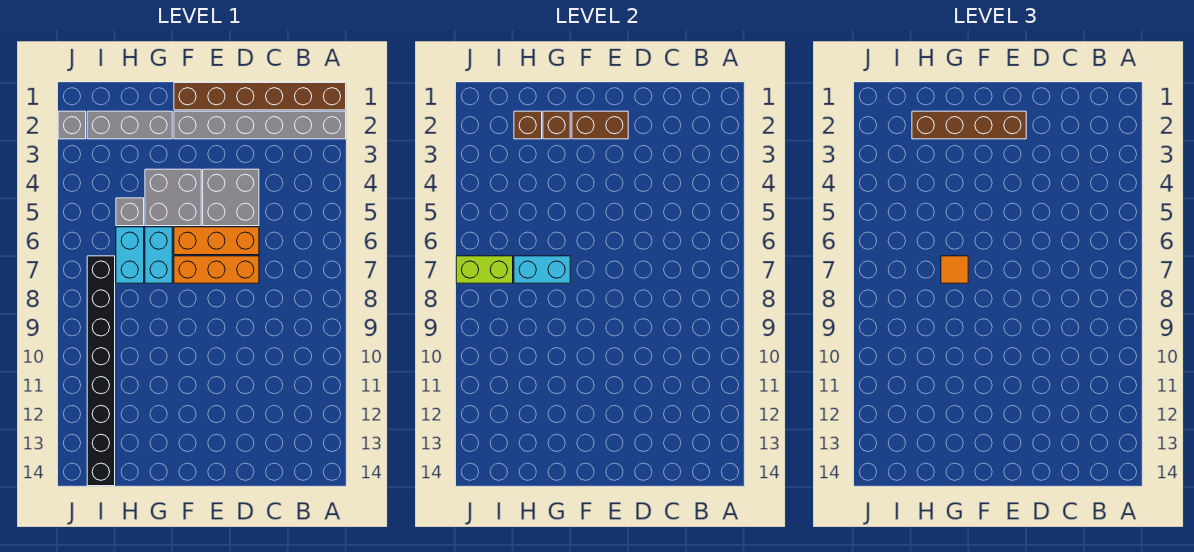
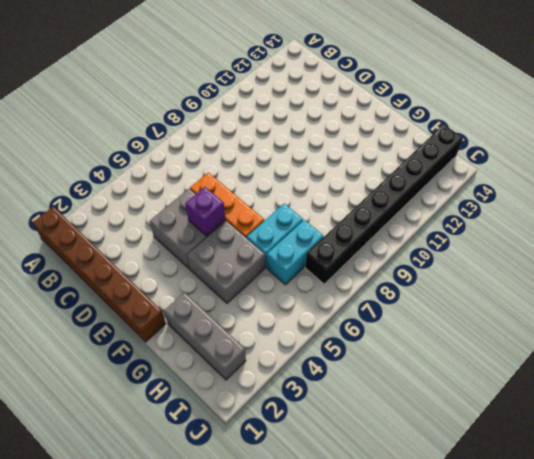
purple brick E5 level 2 -> none
none -> grey brick A2:F2 level 1
none -> orange brick D7:F7 level 1
none -> grey brick H5 level 1

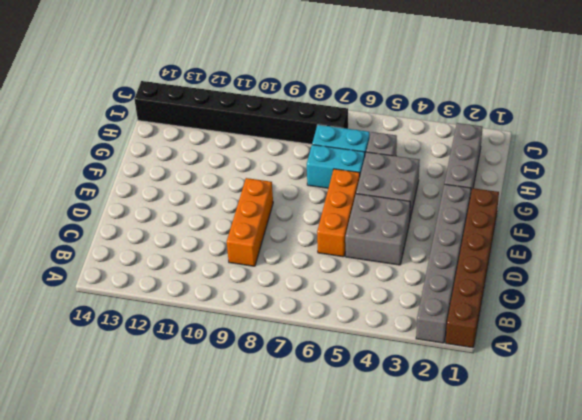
orange brick C9:E9 level 1 -> orange brick D7:F7 level 1
none -> grey brick J2 level 1
none -> brown brick E2:F2 level 2
none -> brown brick G2 level 2

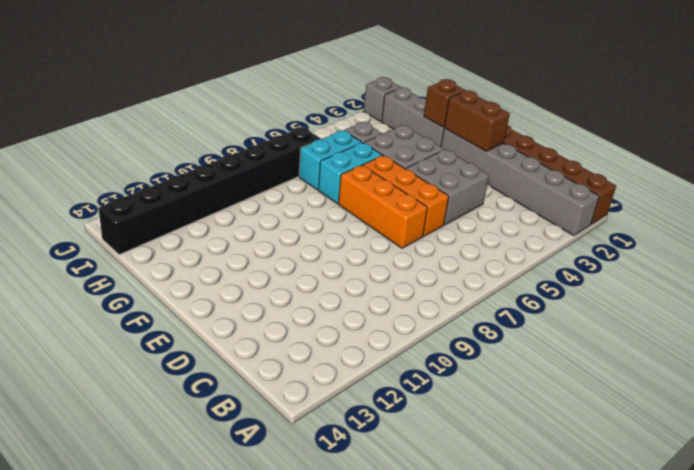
none -> cyan brick G7:H7 level 2
none -> brown brick H2 level 2
none -> lime brick I7:J7 level 2

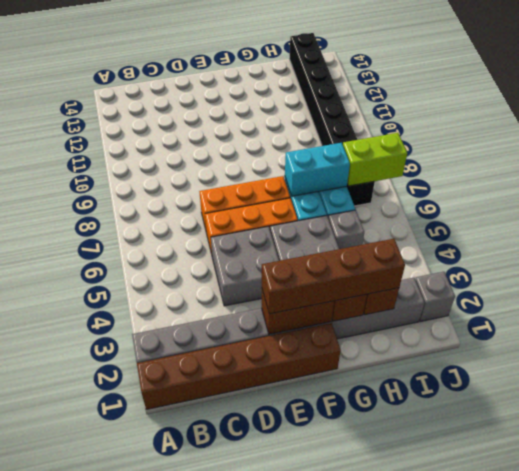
none -> orange tile G7 level 3

